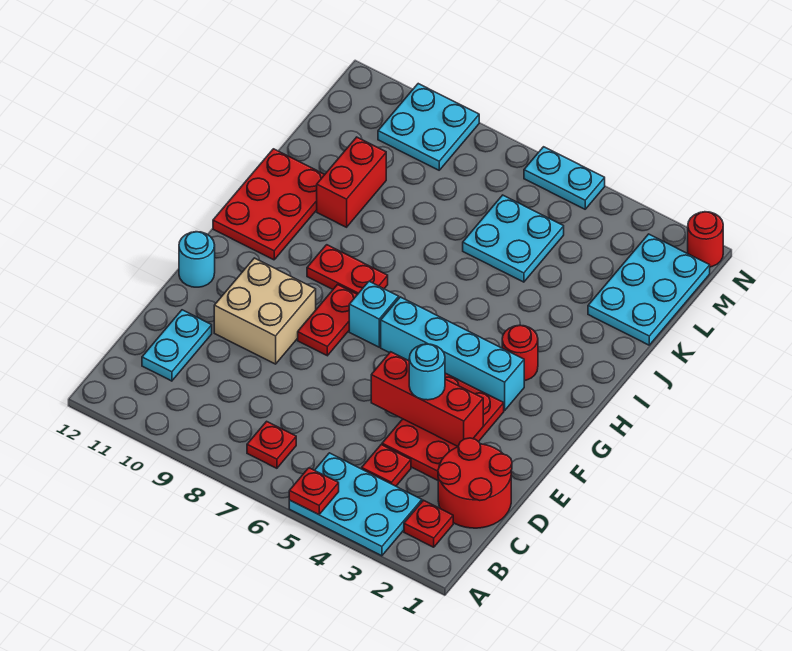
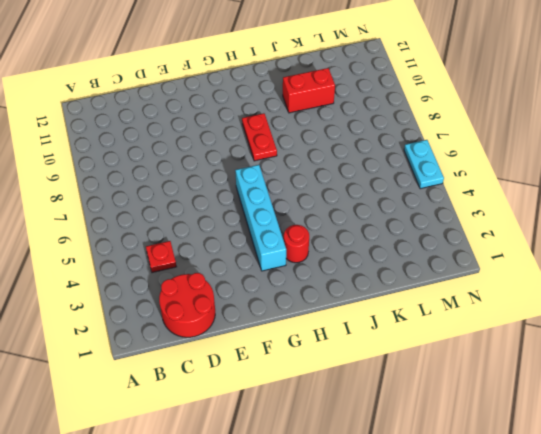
none -> cyan plate A3:B5 level 1
none -> red plate B2 level 1
none -> red plate B7 level 1

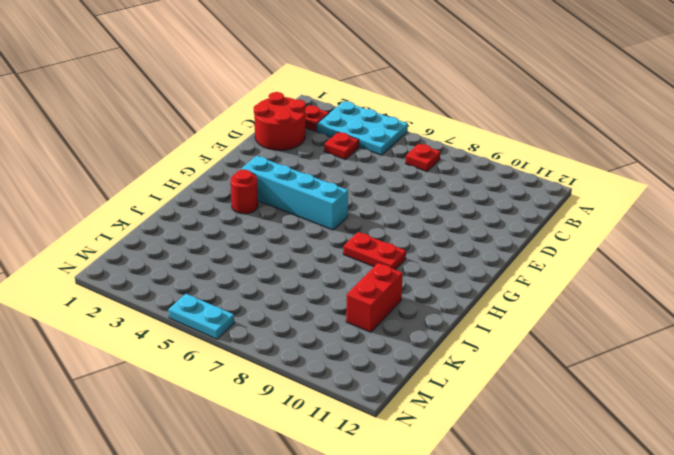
none -> cyan plate C11:D11 level 1
none -> red plate D3:F4 level 1
none -> tan brick E9:F10 level 1

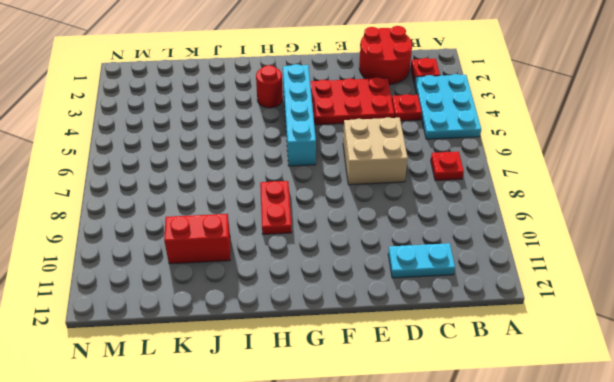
tan brick D6:E7 level 1 -> tan brick E9:F10 level 1
none -> red plate F8:G8 level 1
none -> cyan round brick F12 level 1
none -> cyan brick G7 level 1

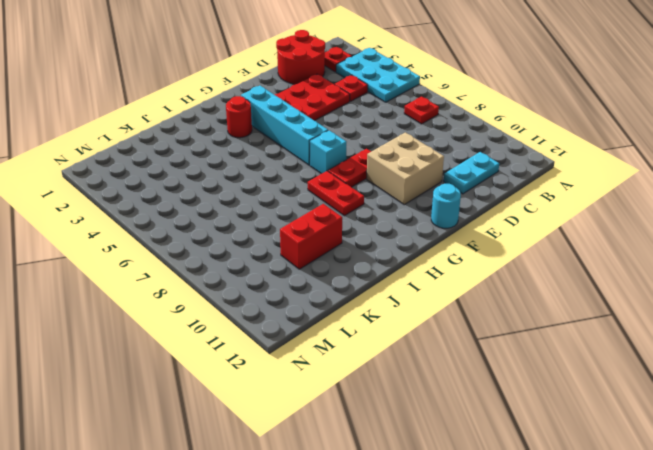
none -> red plate H11:J12 level 1
none -> cyan plate K1:M2 level 1
none -> cyan plate K5:L6 level 1

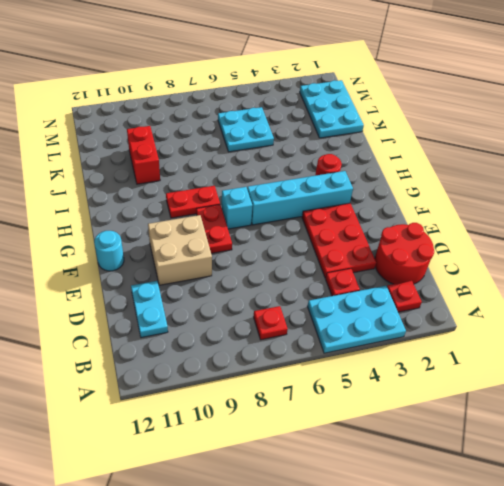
none -> red plate H11:J12 level 1
none -> cyan plate M9:N10 level 1
none -> red round brick N1 level 1

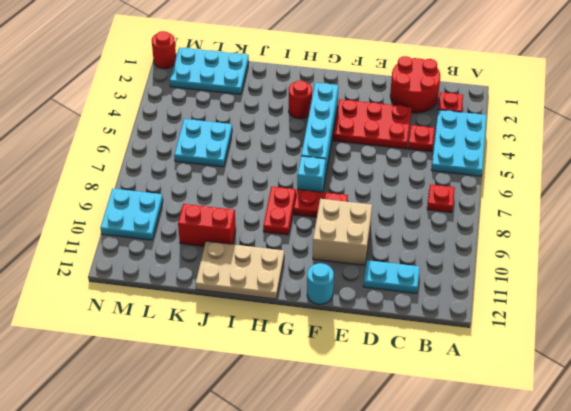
tan plate H11:J12 level 1 -> red plate H11:J12 level 1
none -> cyan plate N5:N6 level 1
none -> red plate A5 level 2
none -> red brick E3:E5 level 2

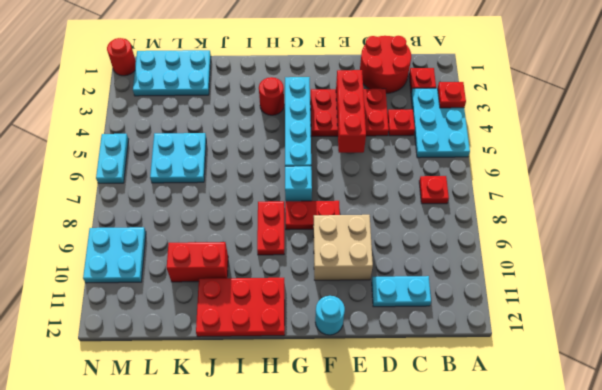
red plate A3 level 2 -> red plate A5 level 2
none -> cyan round brick E4 level 3

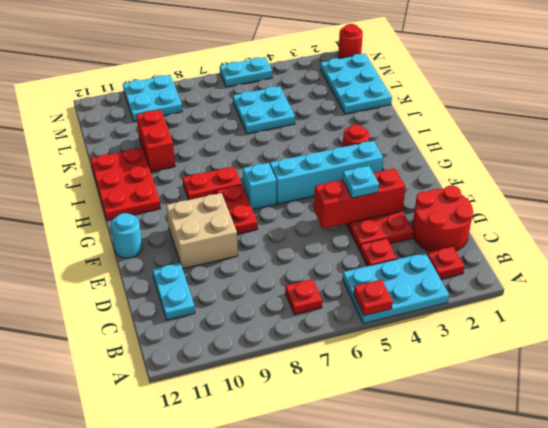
cyan plate E4 level 3 -> cyan round brick E4 level 3

